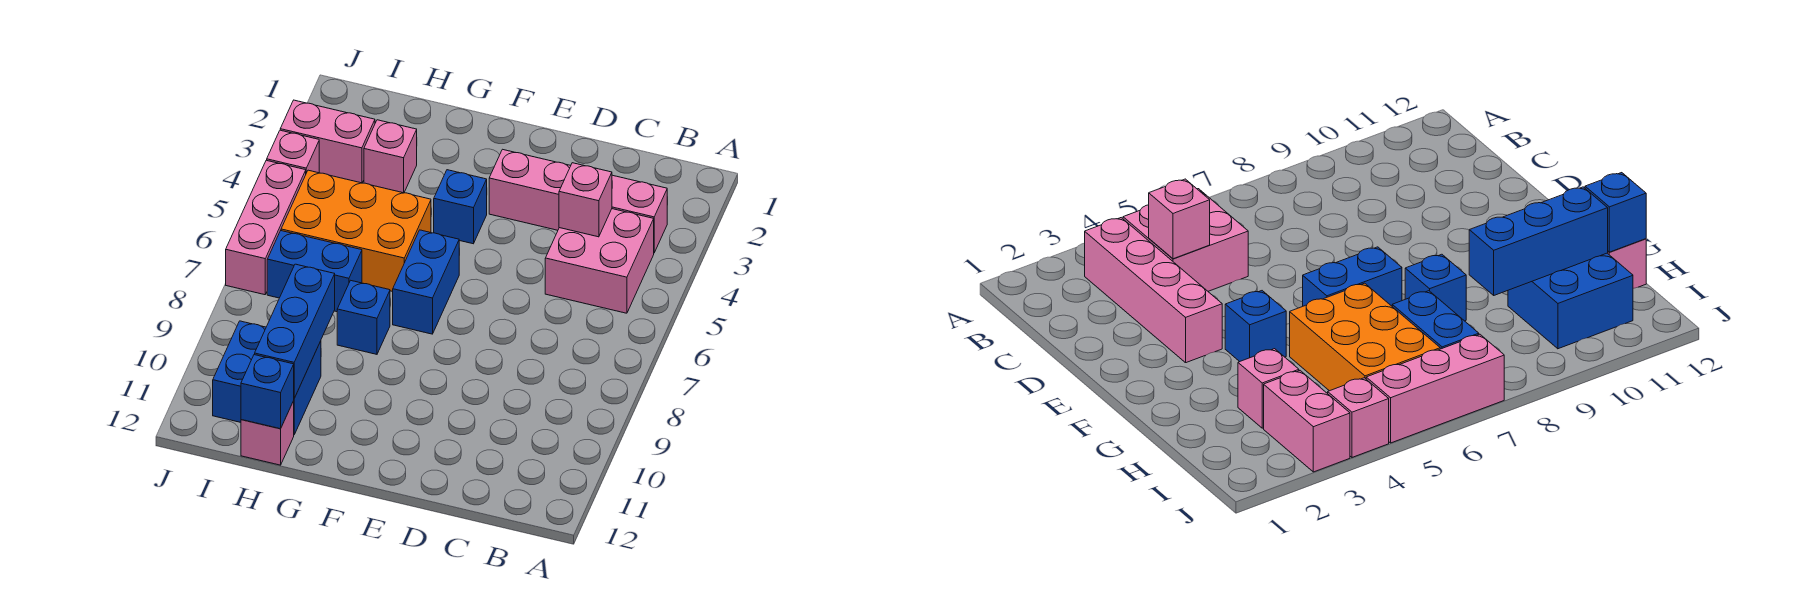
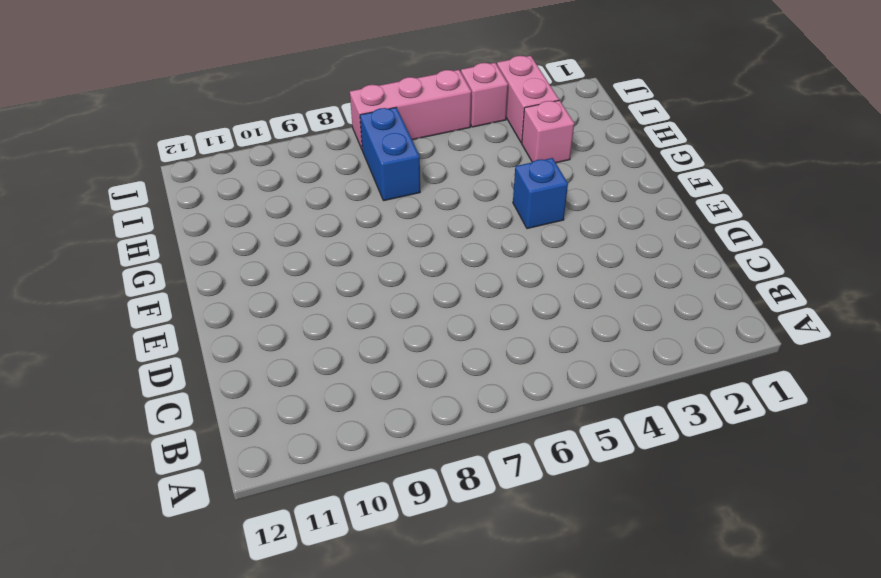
none -> pink brick B3:E3 level 1
none -> pink brick B4:C5 level 1
none -> blue brick F6:F7 level 1

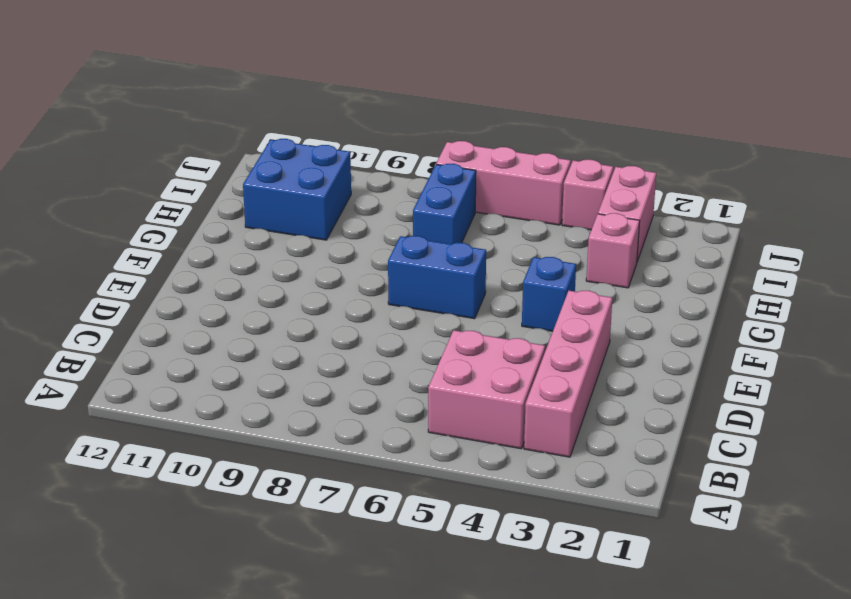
none -> orange brick G5:I6 level 1
none -> blue brick G8 level 1
none -> pink brick H12 level 1

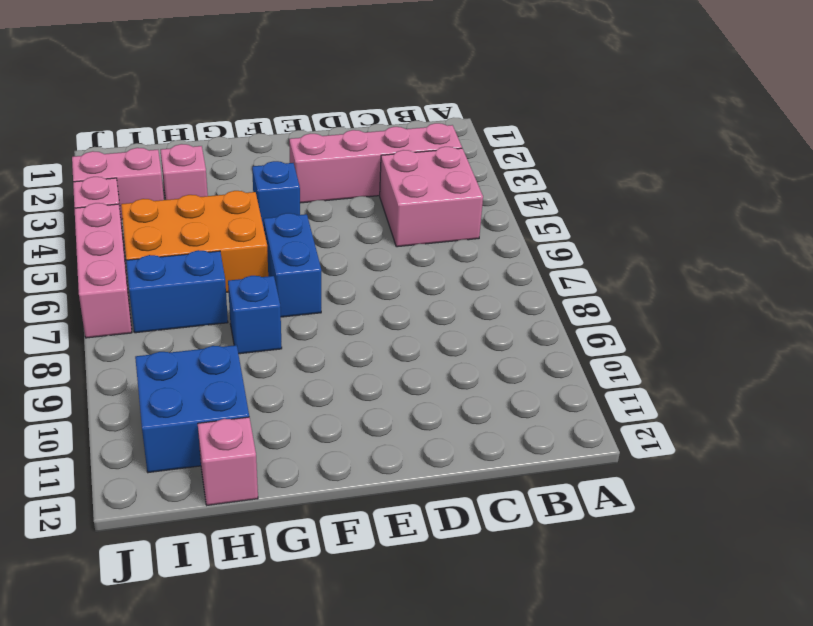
none -> pink brick C4 level 2
none -> blue brick H9:H11 level 2
none -> blue brick H12 level 2

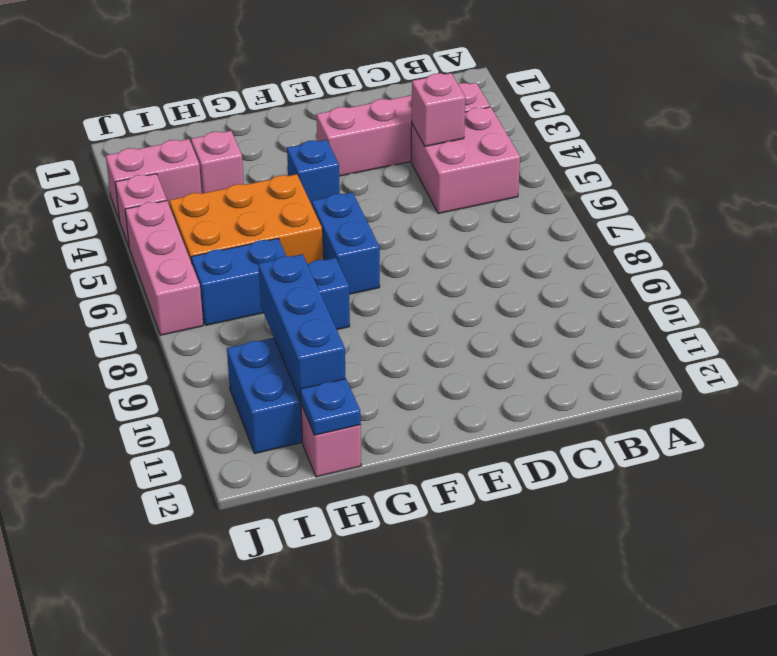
blue plate H12 level 2 -> blue brick H12 level 2

